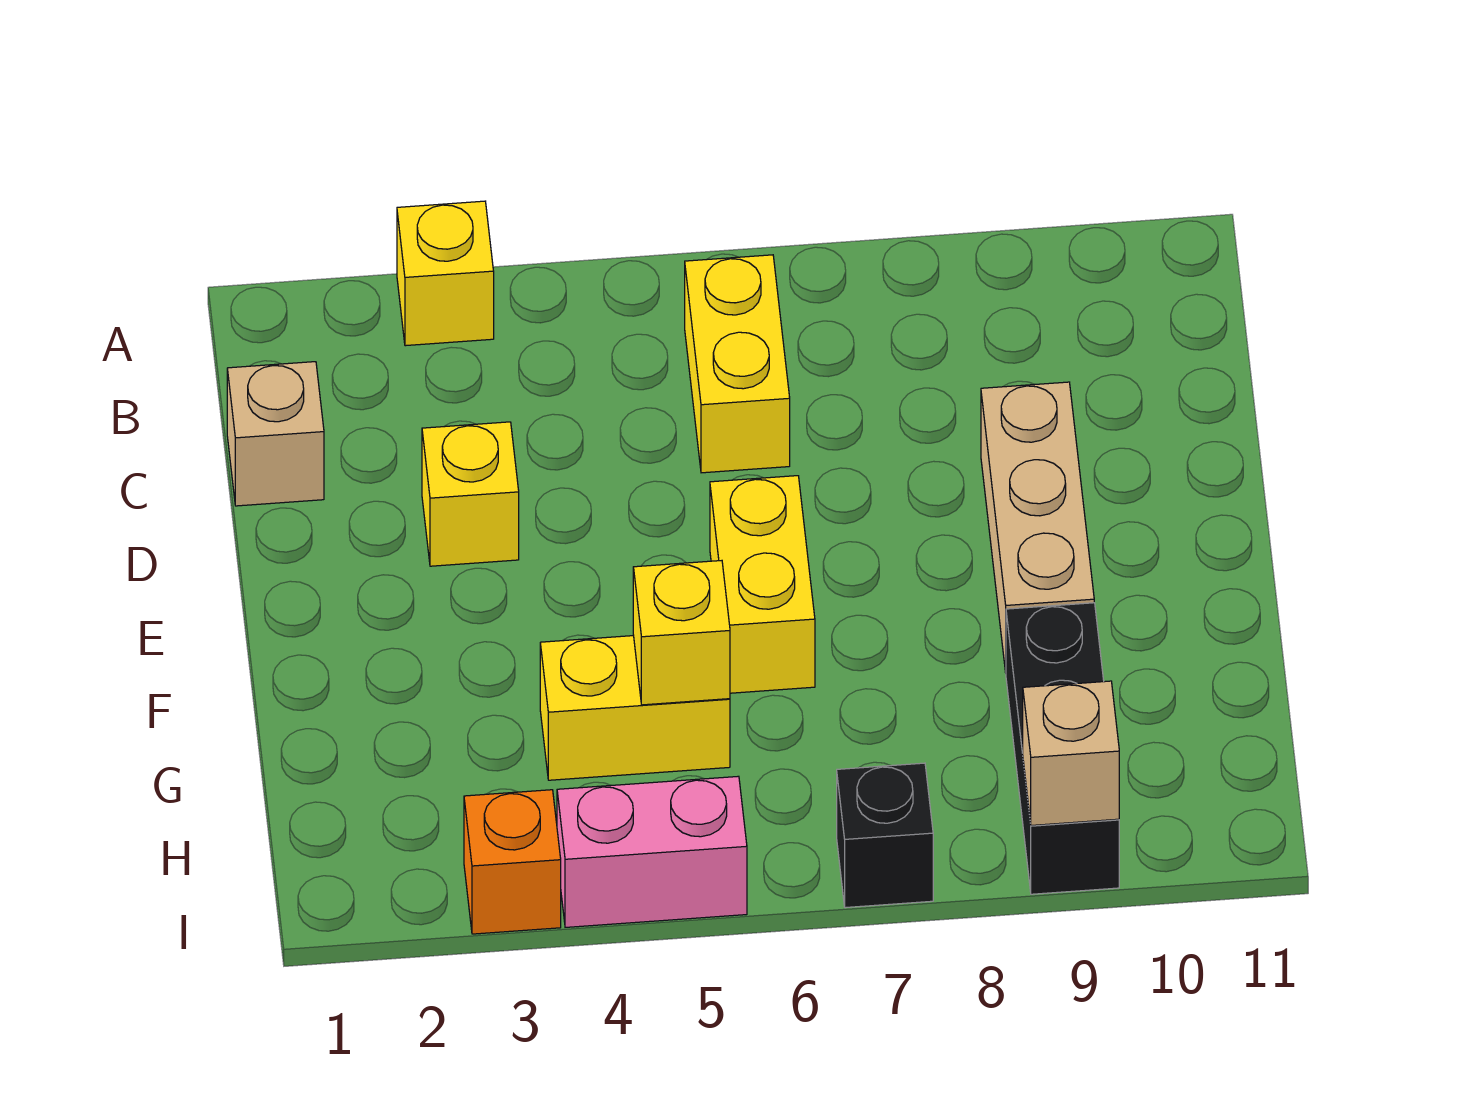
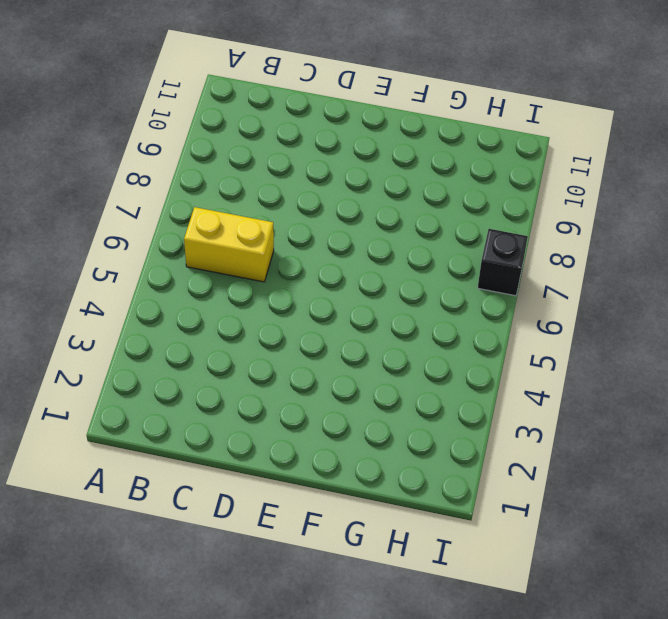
none -> yellow brick A3 level 1
none -> tan brick C1 level 1
none -> yellow brick D3 level 1

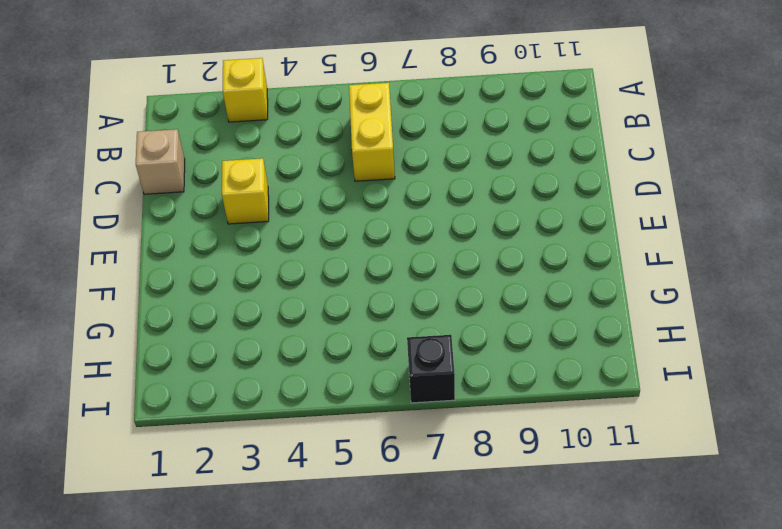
none -> tan brick D9:F9 level 1
none -> yellow brick E6:F6 level 1
none -> yellow brick G4:G5 level 1

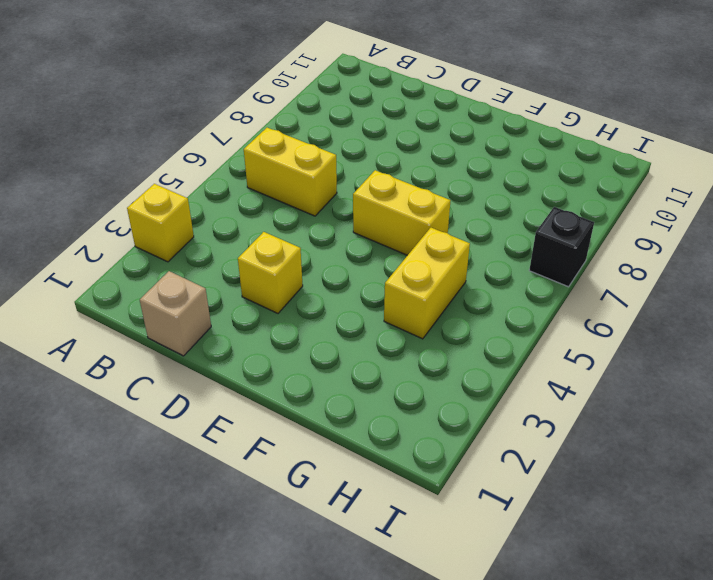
none -> tan brick D9:F9 level 1
none -> black brick G9:I9 level 1
none -> orange brick I3 level 1

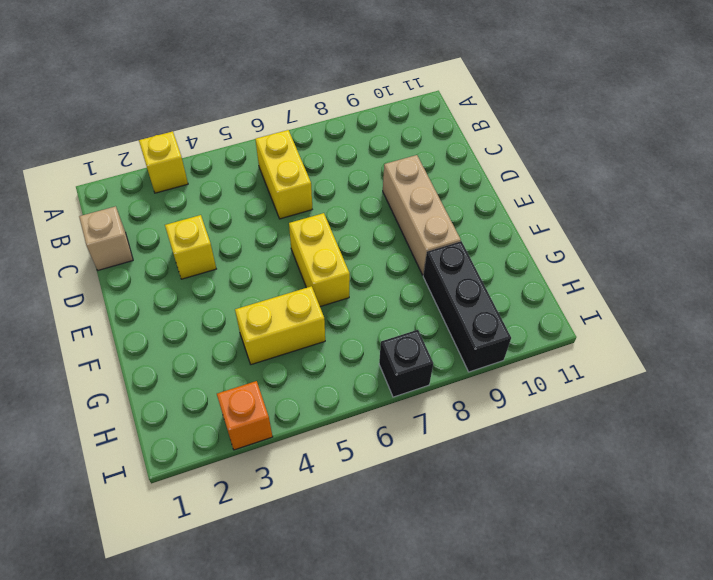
none -> pink brick I4:I5 level 1
none -> yellow brick G5 level 2
none -> tan brick I9 level 2

